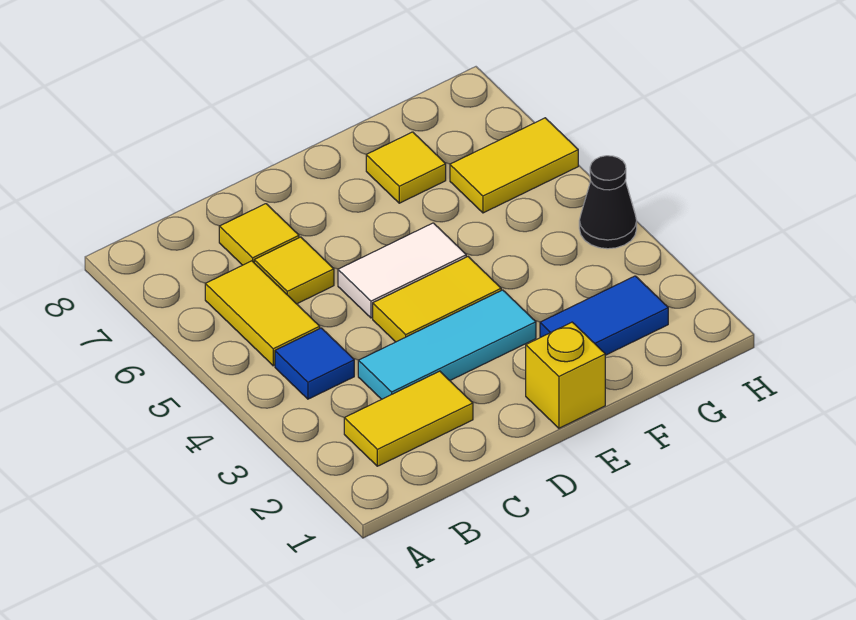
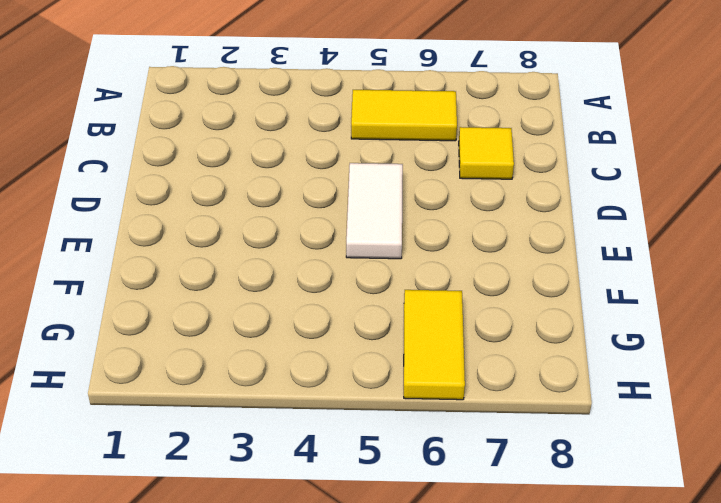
none -> yellow tile B2:C2 level 1
none -> blue tile B4 level 1
none -> cyan tile C3:E3 level 1

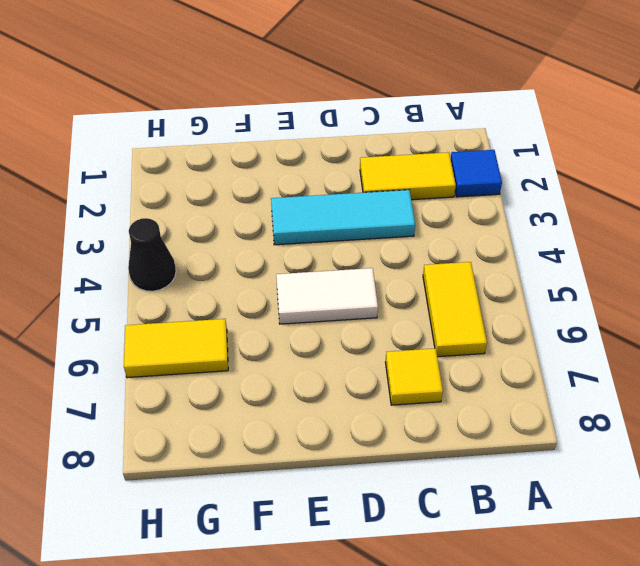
blue tile A2 level 1 -> blue tile B4 level 1
none -> yellow tile C6 level 1
none -> yellow tile D4:E4 level 1
none -> yellow brick E1 level 1

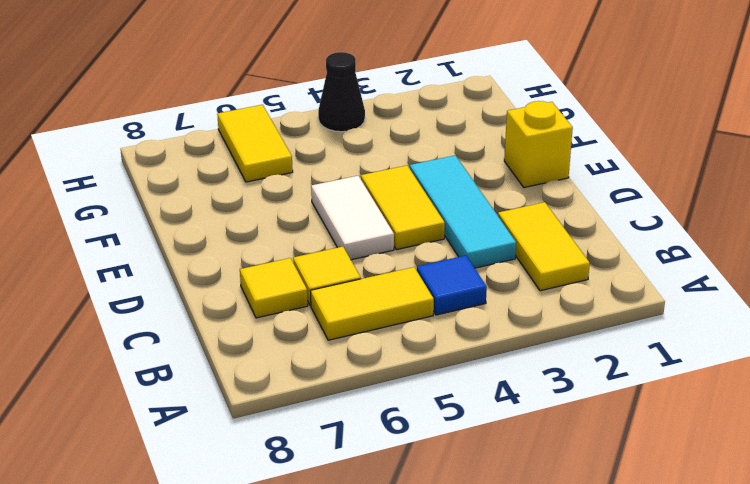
none -> blue tile F2:G2 level 1
none -> yellow tile F7 level 1

